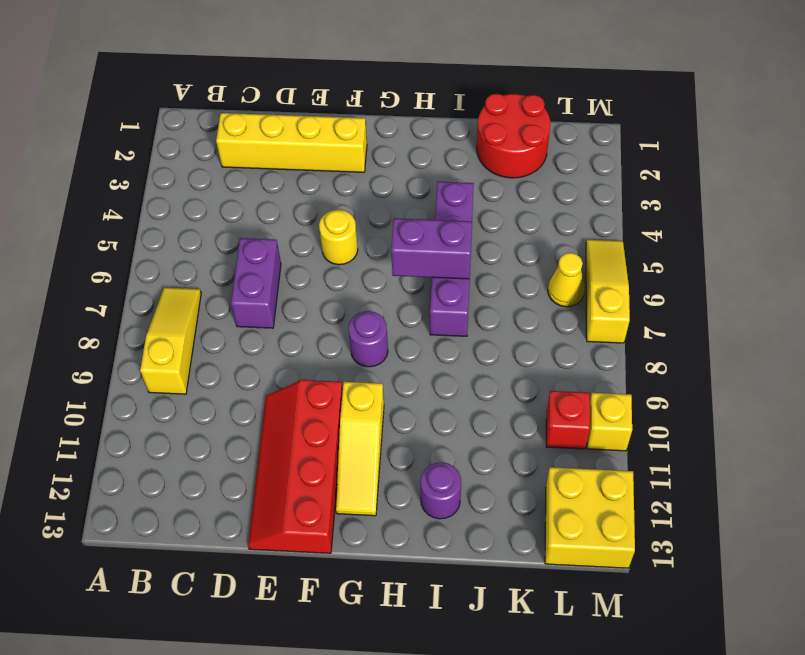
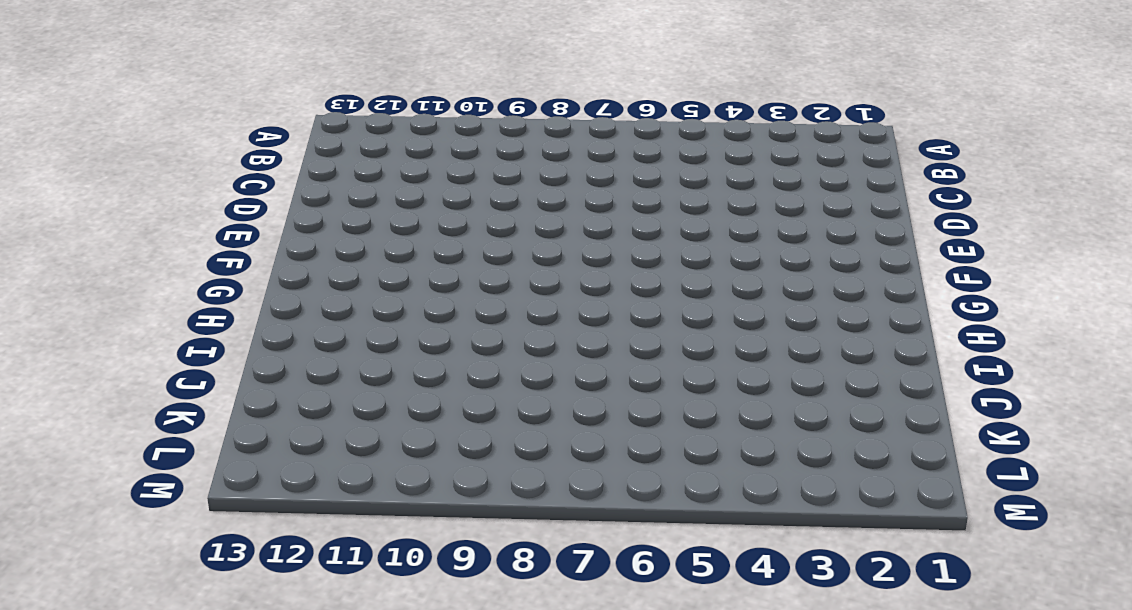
none -> yellow slope B7:B9 level 1 top 9
none -> yellow brick C2:F2 level 1
none -> purple brick D6:D7 level 1

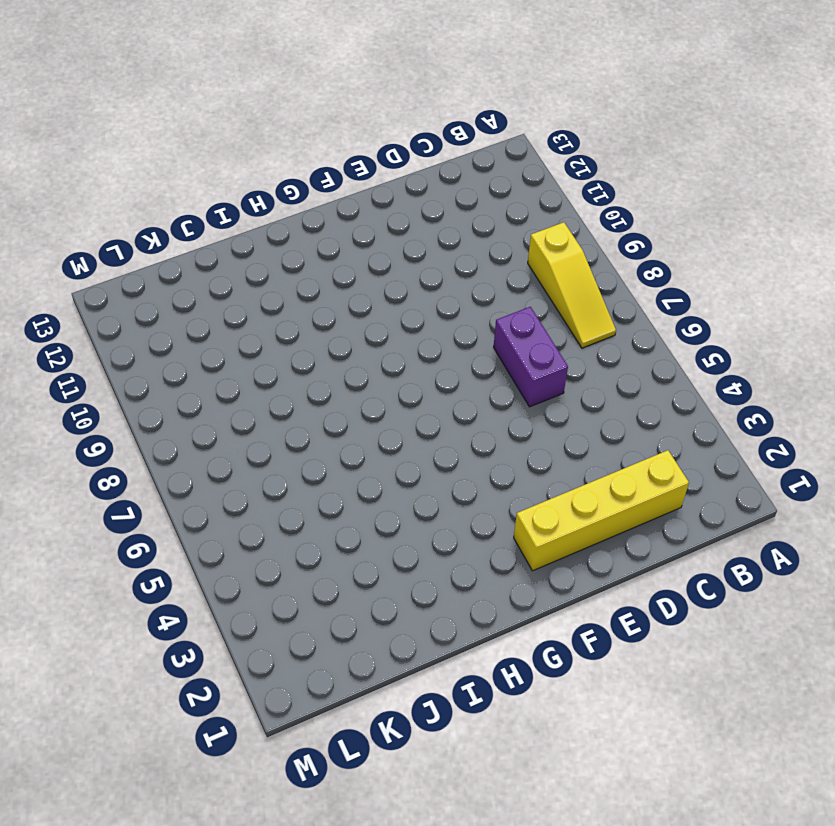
none -> red slope E10:F13 level 1 top F
none -> yellow round brick F5 level 1
none -> purple round brick G8 level 1

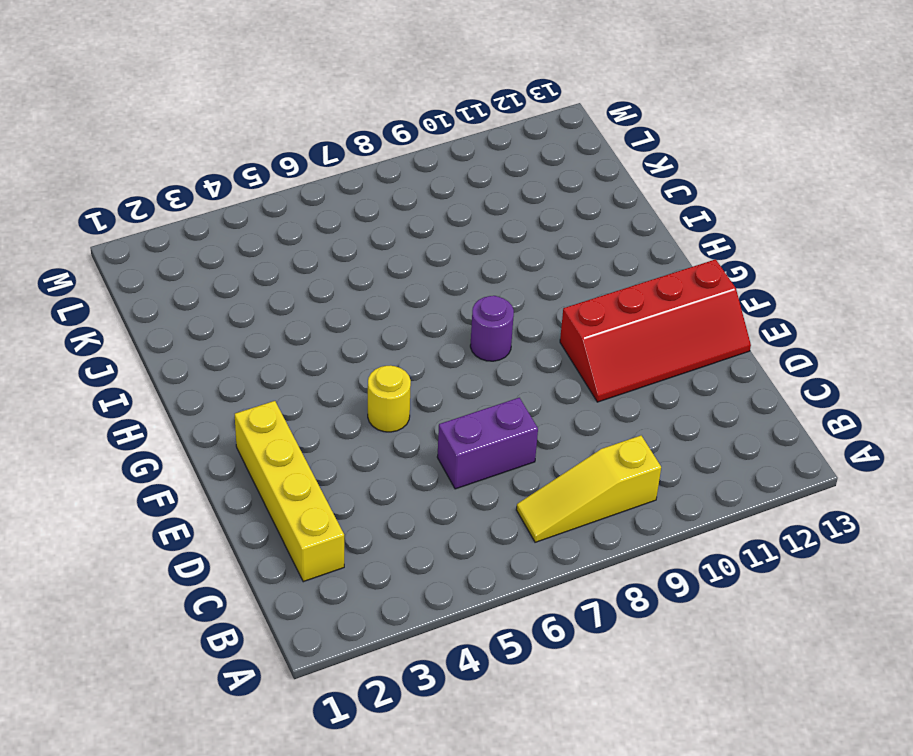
none -> yellow slope G10:G12 level 1 top 10
none -> purple brick I4:I7 level 1
none -> purple round brick I12 level 1

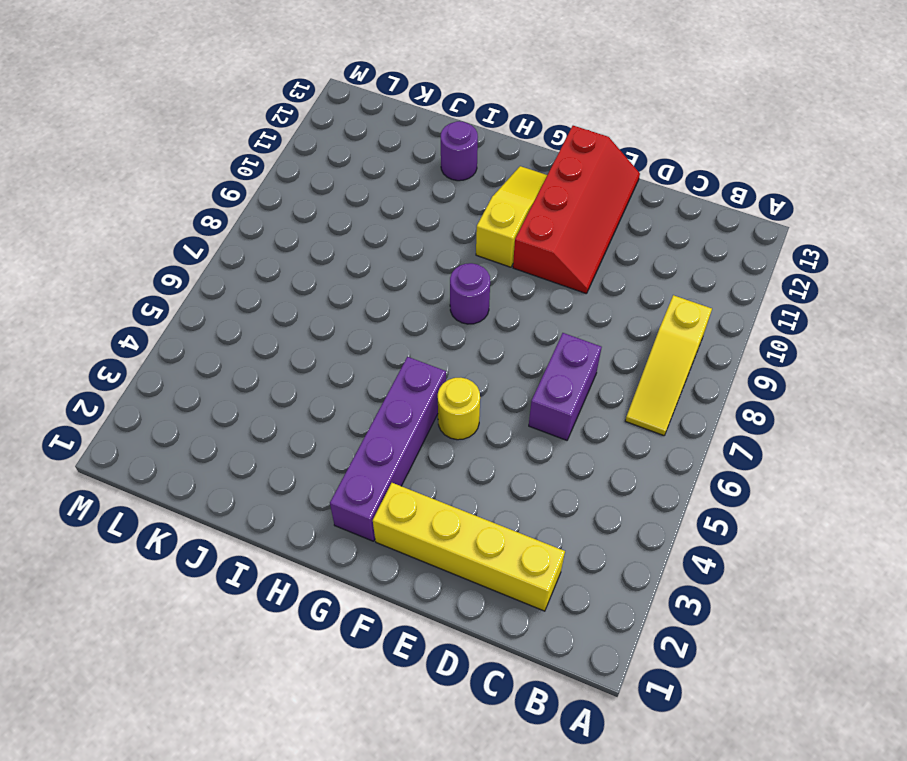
purple brick G2:G5 level 1 -> purple brick I4:I7 level 1
none -> red round brick J1:K2 level 1
none -> yellow cone L6 level 1
none -> red brick L10 level 1

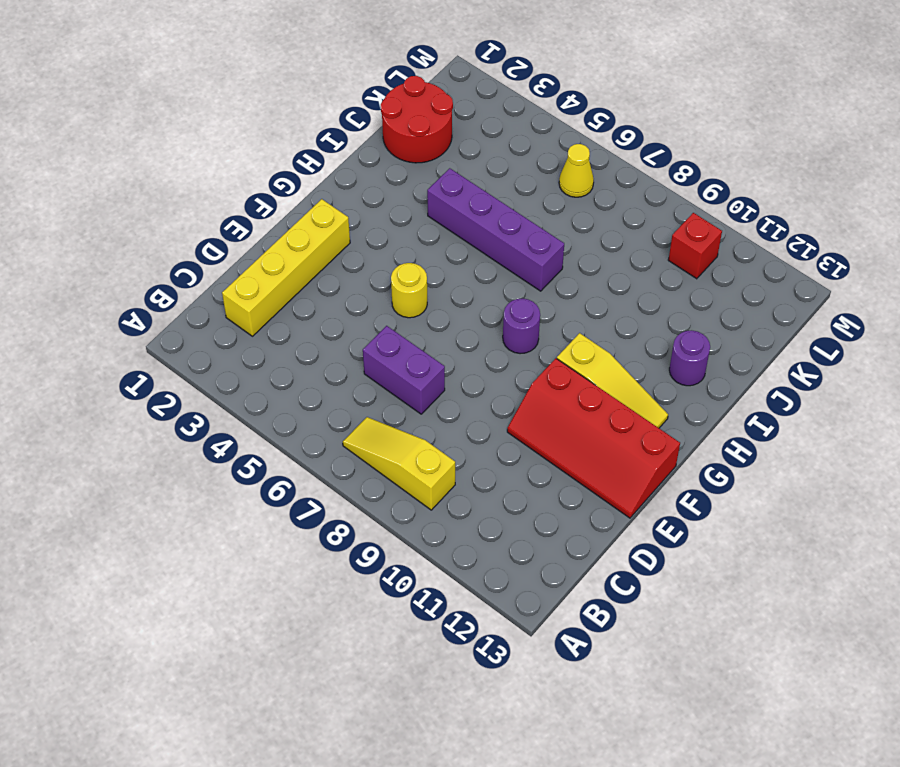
none -> yellow brick L12:M13 level 1
none -> yellow slope M5:M7 level 1 top 7
none -> yellow brick M10 level 1

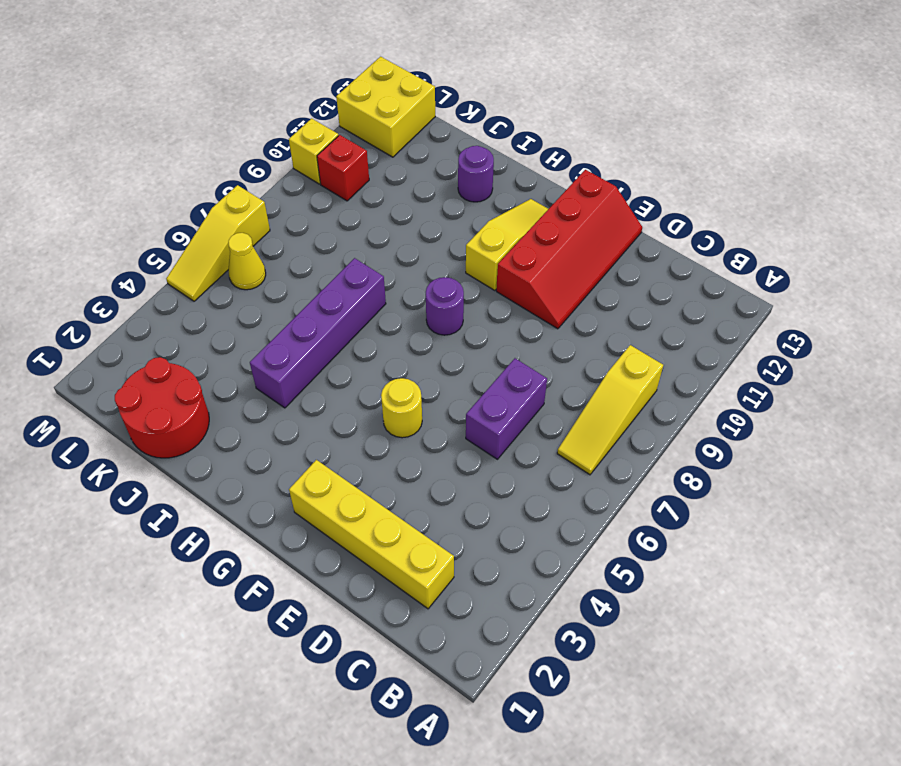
none -> purple brick H6:I6 level 2

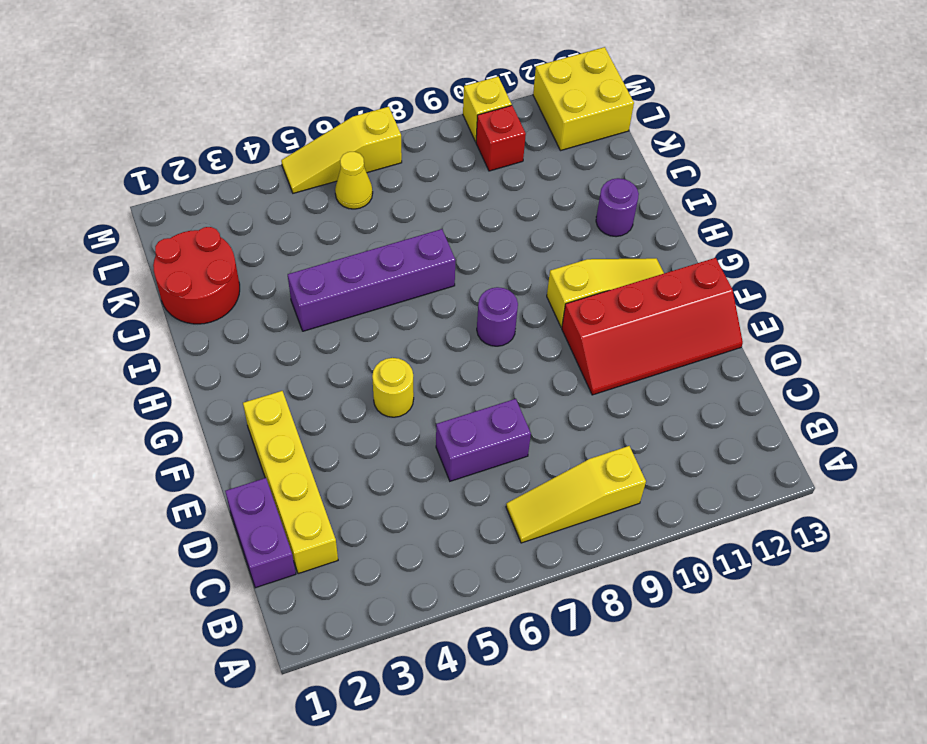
purple brick C1:D1 level 1 -> purple brick H6:I6 level 2

